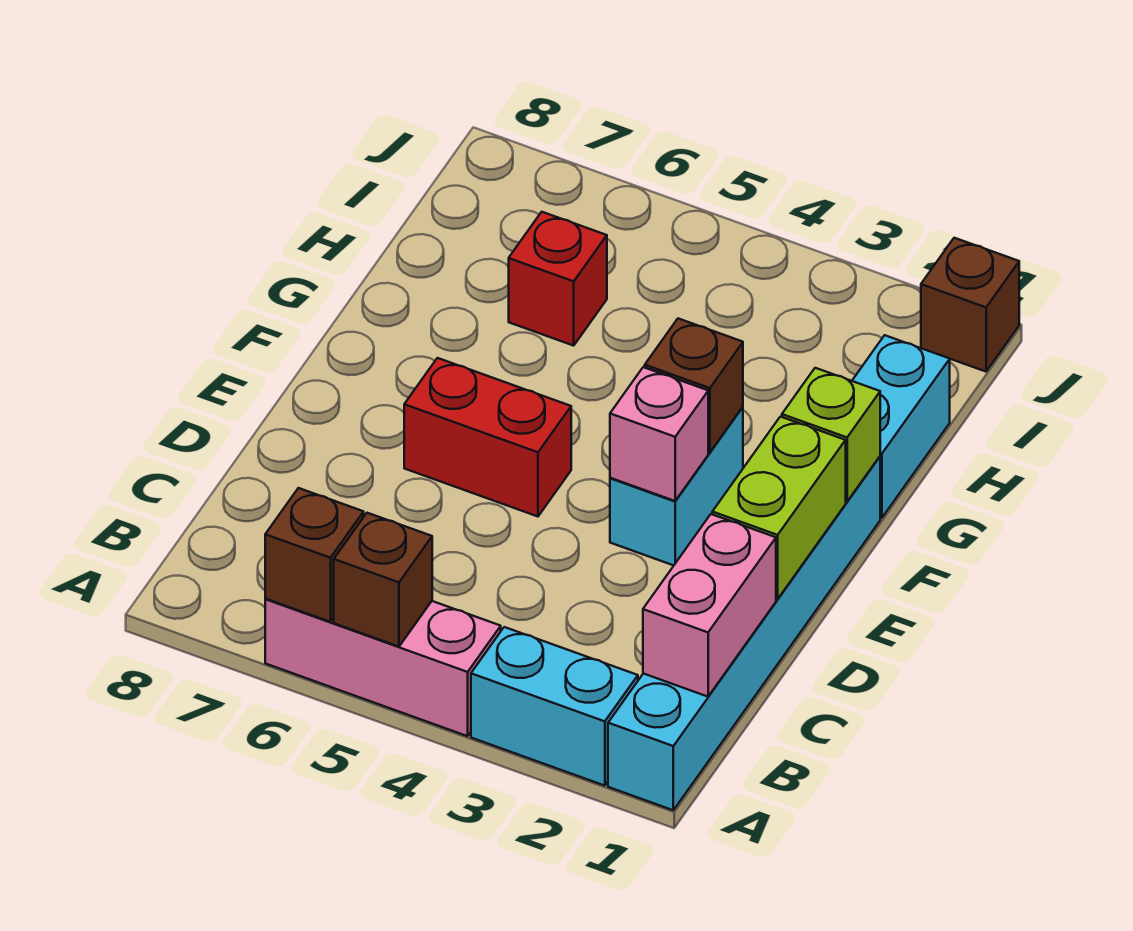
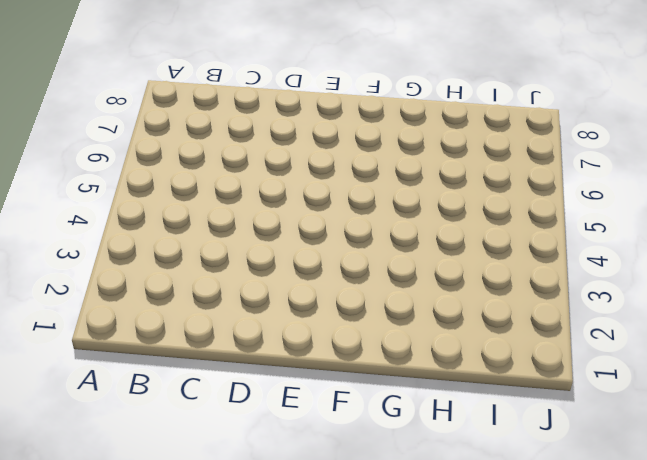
none -> cyan brick A1:F1 level 1
none -> cyan brick A2:A3 level 1
none -> pink brick A4:A6 level 1

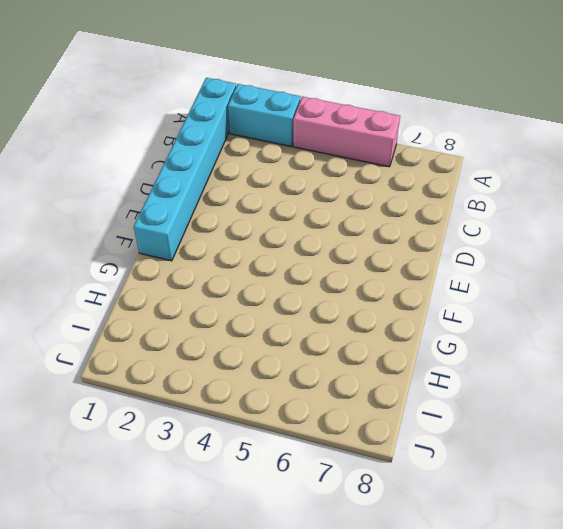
none -> cyan brick E3:F3 level 1
none -> red brick E5:E6 level 1
none -> cyan brick G1:H1 level 1

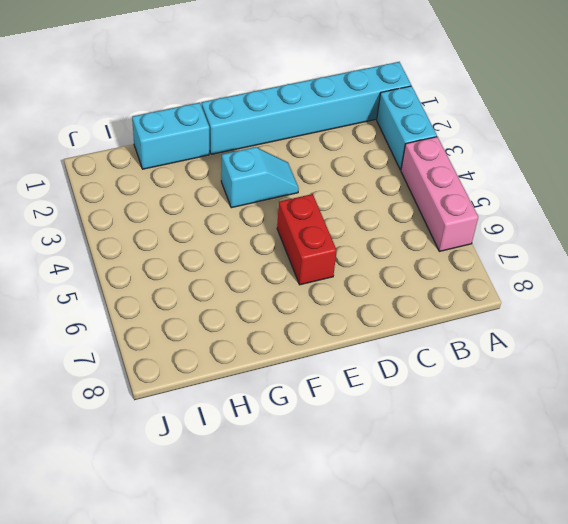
cyan slope E3:F3 level 1 top F -> cyan brick E3:F3 level 1
none -> red brick H6 level 1
none -> brown brick J1 level 1
none -> brown brick A5 level 2

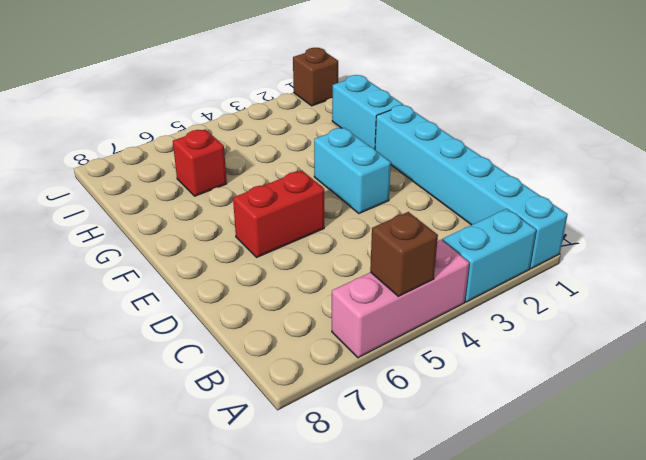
none -> brown brick A6 level 2
none -> pink brick B1:C1 level 2
none -> lime brick D1:E1 level 2

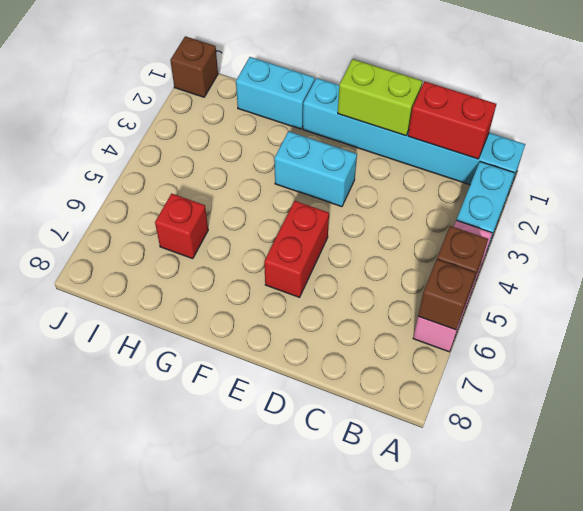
red brick B1:C1 level 2 -> pink brick B1:C1 level 2
none -> pink brick E3 level 2
none -> lime brick F1 level 2
none -> brown brick F3 level 2

